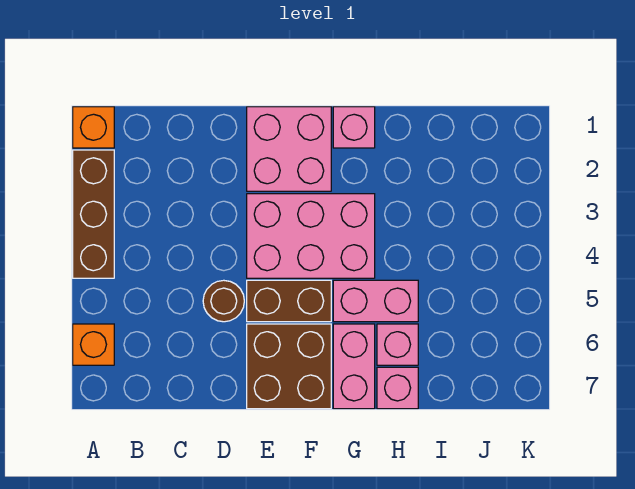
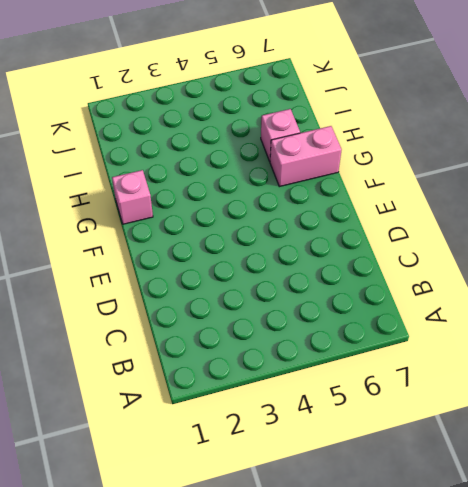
none -> orange brick A1 level 1
none -> brown brick A2:A4 level 1
none -> orange brick A6 level 1

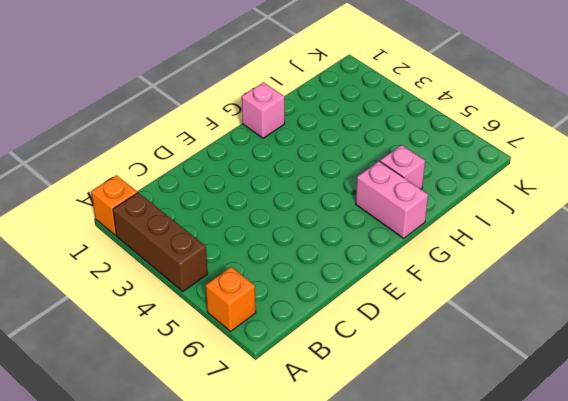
none -> brown round brick D5 level 1
none -> pink brick E1:F2 level 1
none -> pink brick E3:G4 level 1

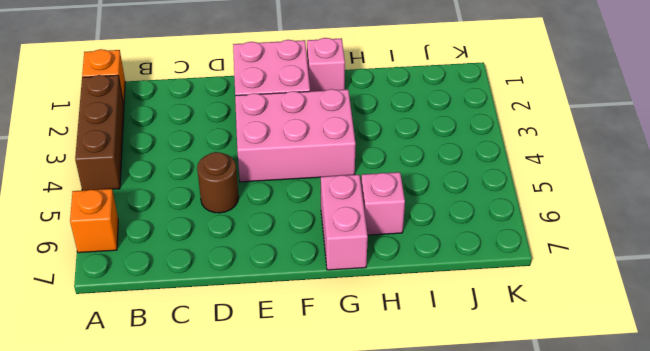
none -> brown brick E5:F5 level 1
none -> brown brick E6:F7 level 1
none -> pink brick G5:H5 level 1

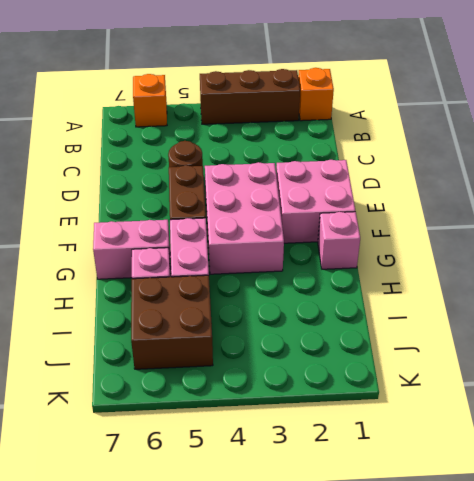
brown brick I5:J6 level 1 -> brown brick E6:F7 level 1
none -> pink brick H7 level 1

